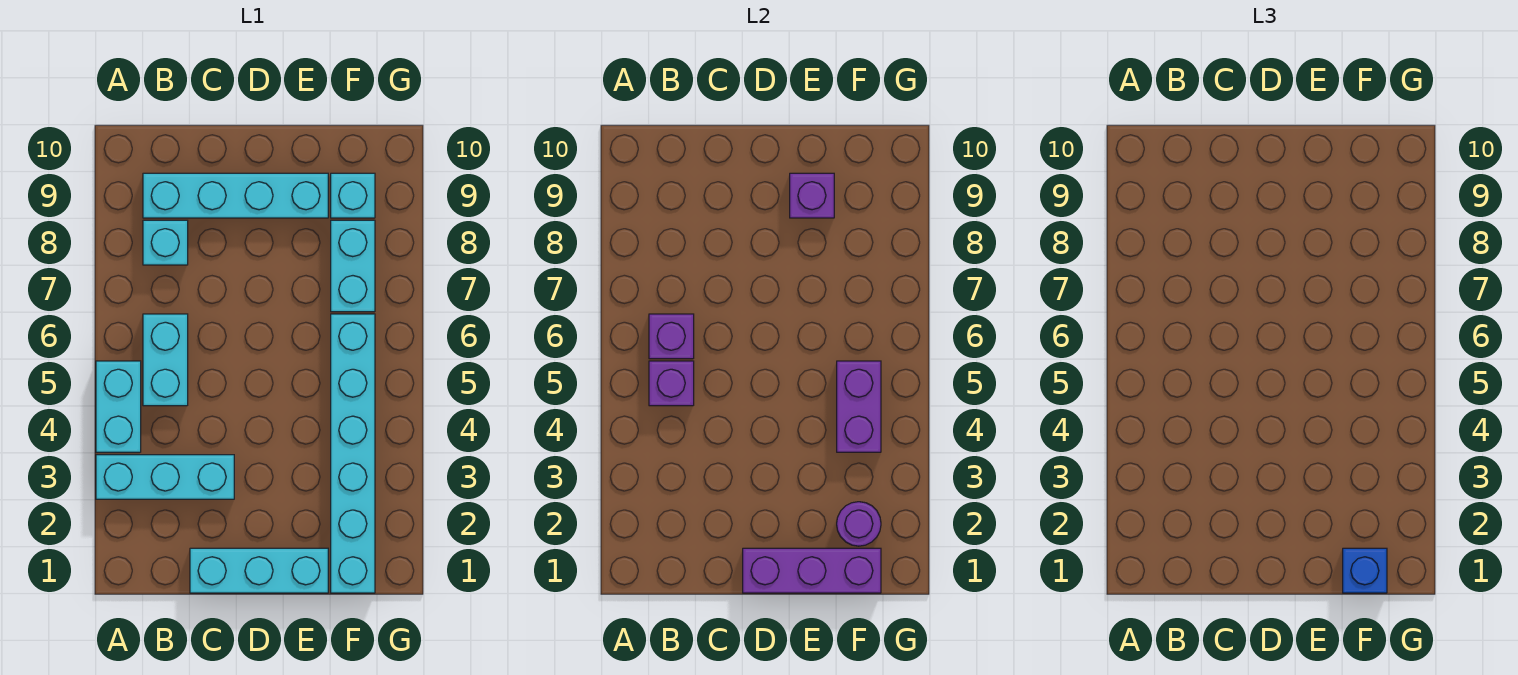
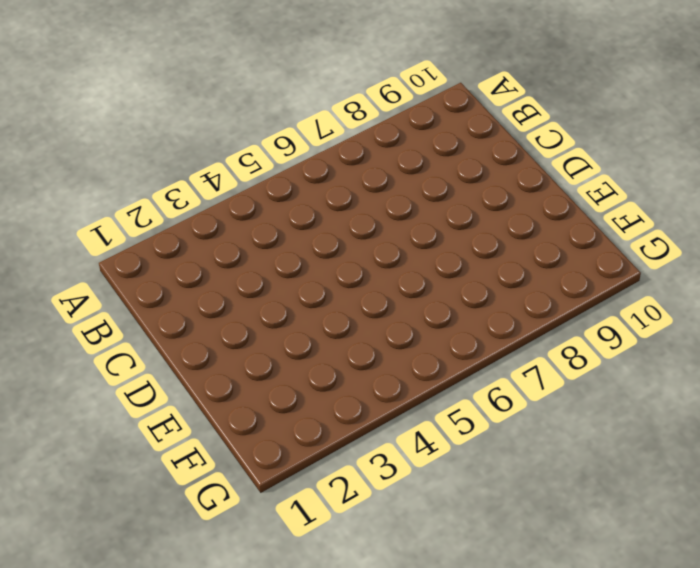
none -> cyan brick A3:C3 level 1
none -> cyan brick A4:A5 level 1
none -> cyan brick B5:B6 level 1

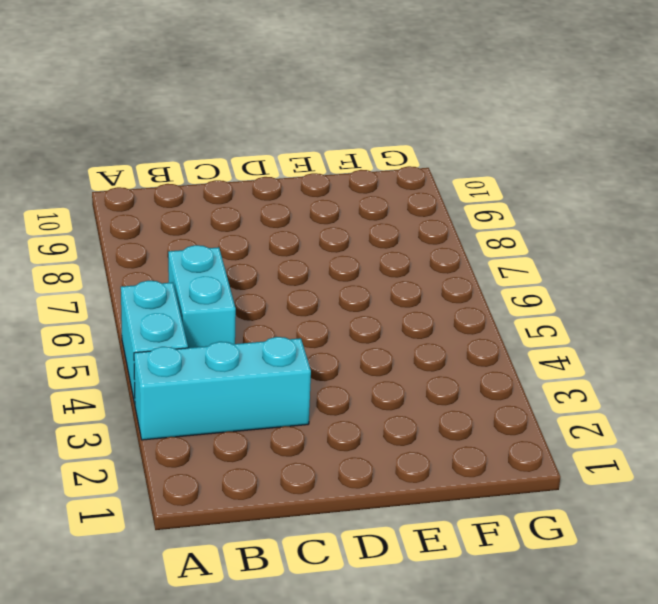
none -> cyan brick B8 level 1
none -> cyan brick B9:E9 level 1
none -> cyan brick C1:E1 level 1

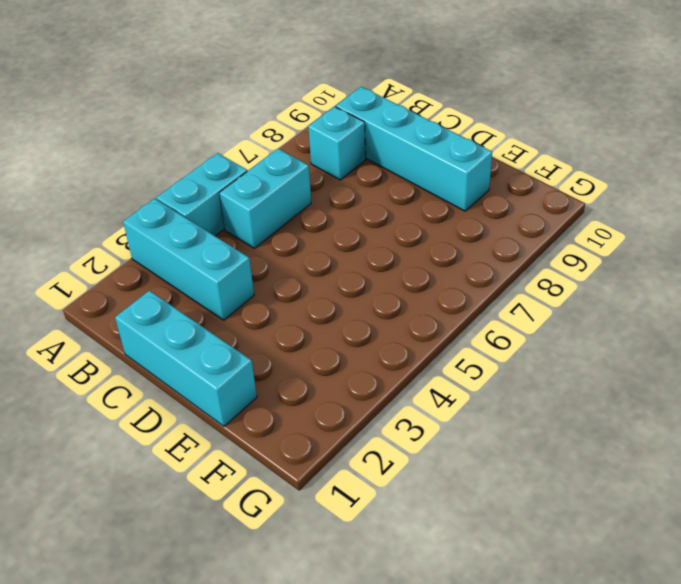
none -> cyan brick F1:F6 level 1
none -> cyan brick F7:F8 level 1
none -> cyan brick F9 level 1

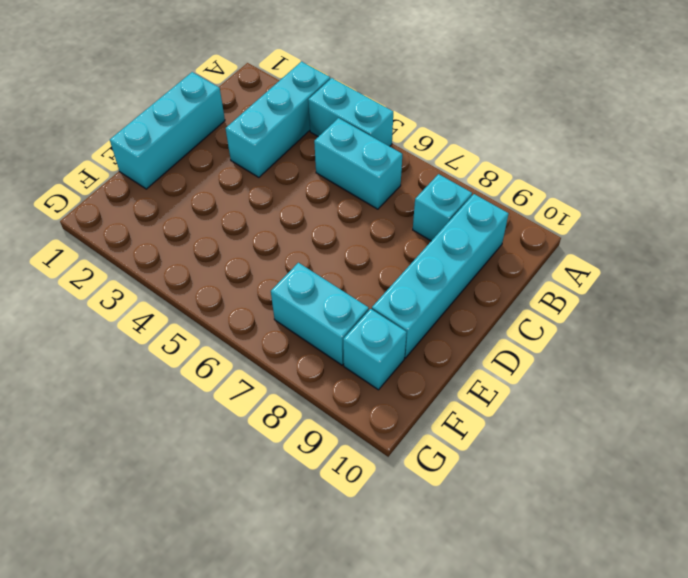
none -> cyan brick F1:F6 level 1
none -> purple brick B5 level 2
none -> purple brick B6 level 2

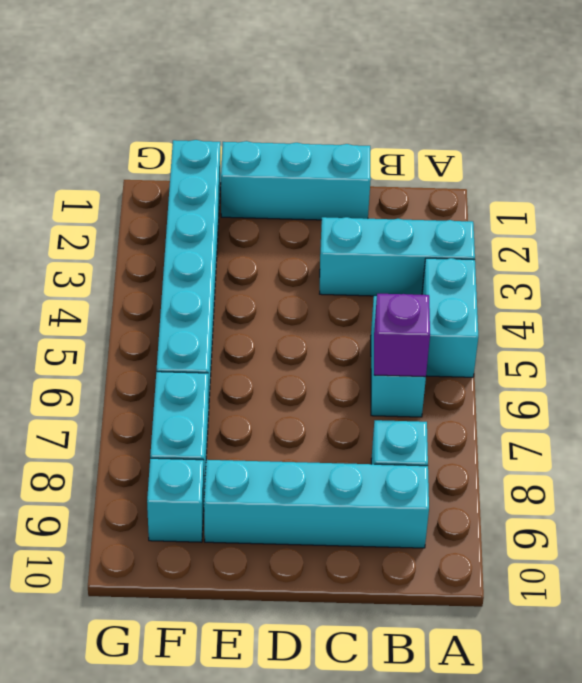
none -> purple brick B5 level 2
none -> purple brick D1:F1 level 2
none -> purple brick E9 level 2

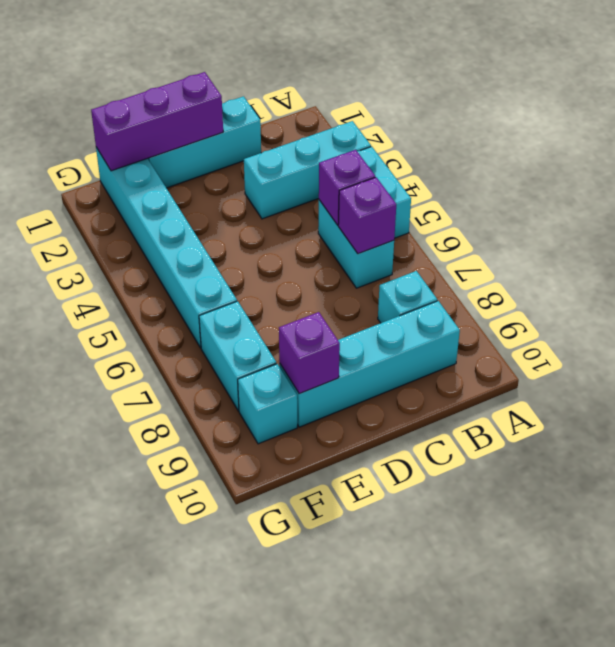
none -> purple round brick F2 level 2
none -> purple brick F4:F5 level 2
none -> blue brick F1 level 3

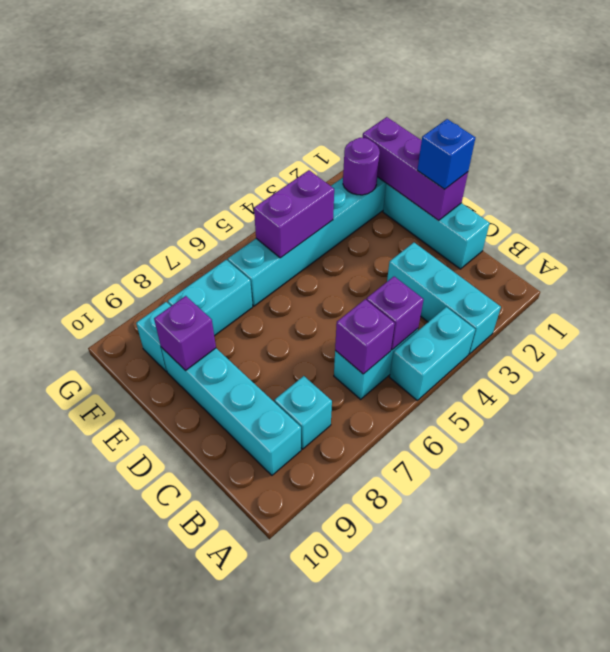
blue brick D1 level 3 -> blue brick F1 level 3

